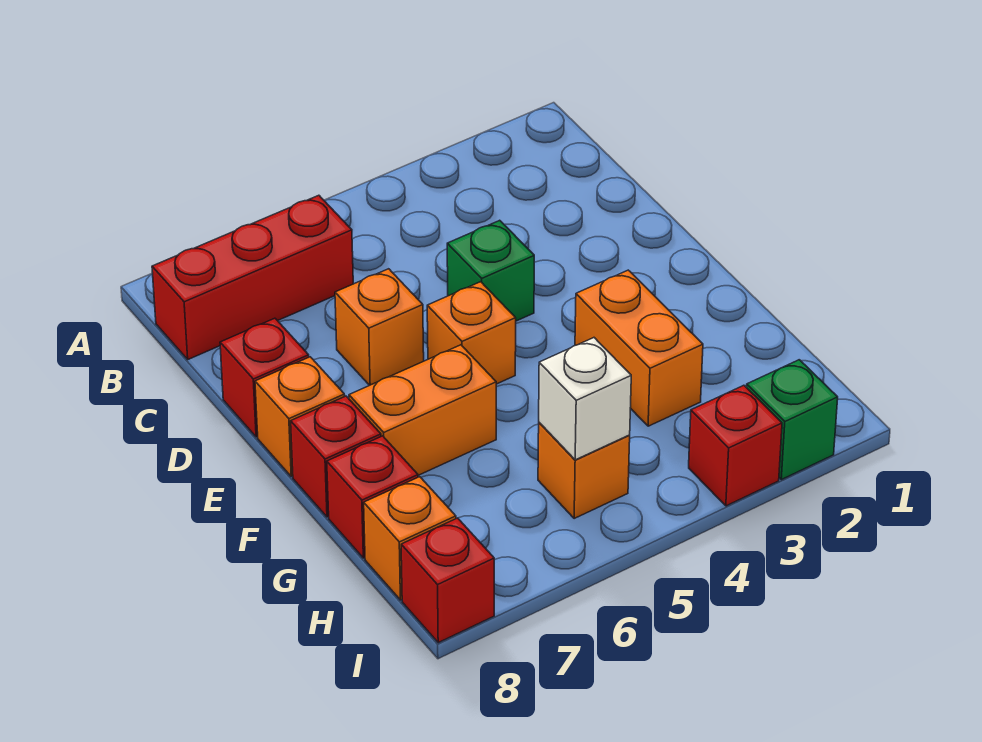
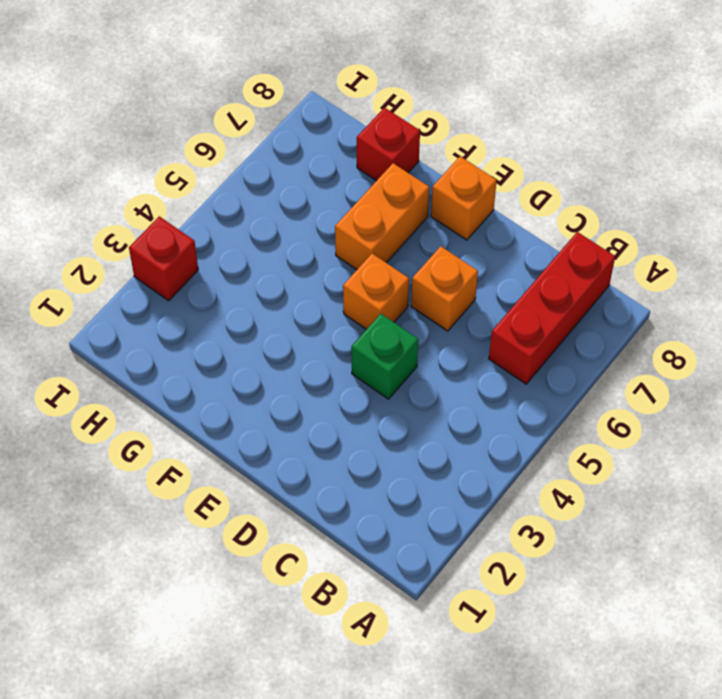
none -> red brick D8 level 1
none -> orange brick F3:G3 level 1
none -> red brick F8 level 1

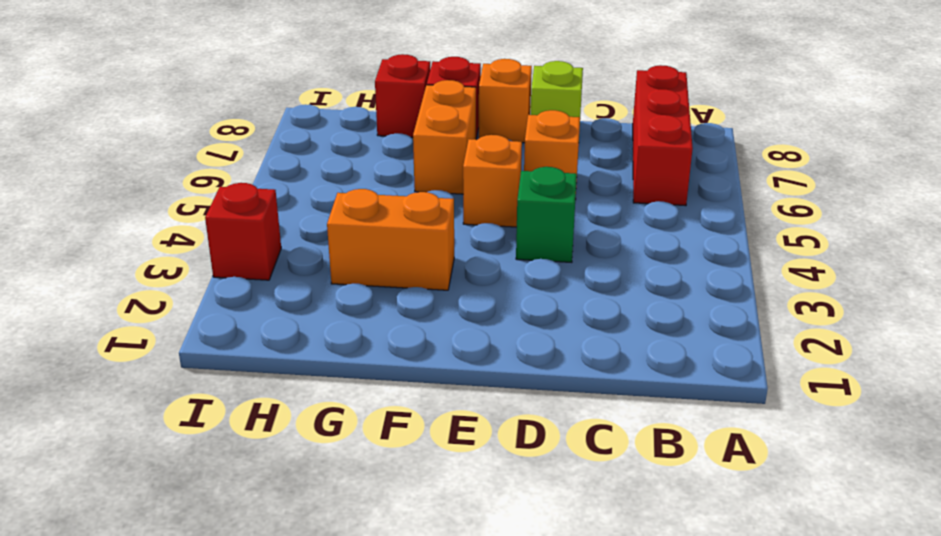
lime brick D8 level 1 -> red brick D8 level 1
none -> orange brick H5 level 1
none -> orange brick H8 level 1
none -> green brick I2 level 1

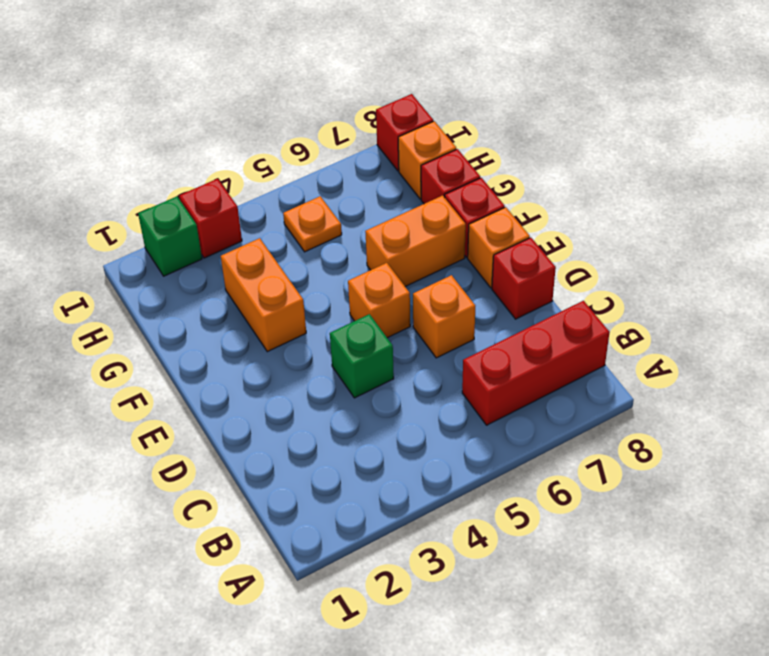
orange plate H5 level 1 -> orange brick H5 level 1
none -> white brick H5 level 2

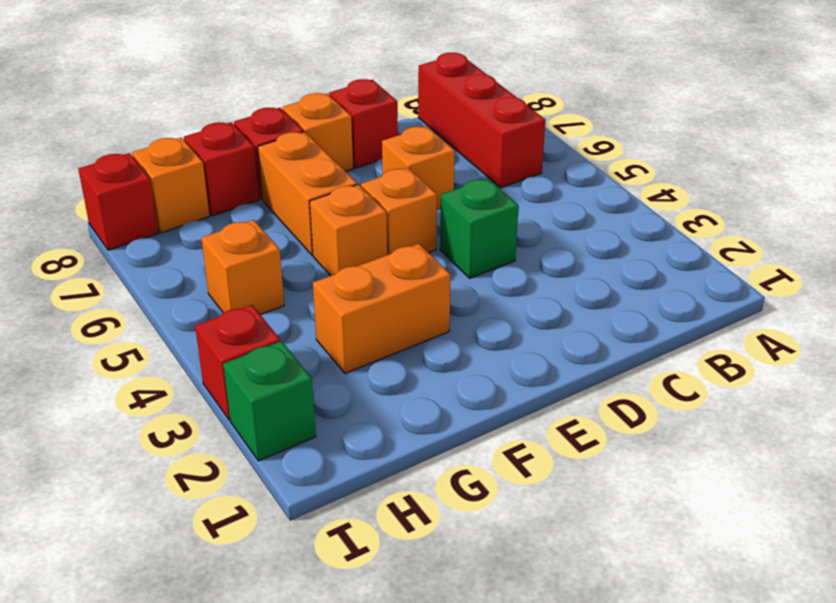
orange brick F5 level 1 -> none
none -> white brick H5 level 2

